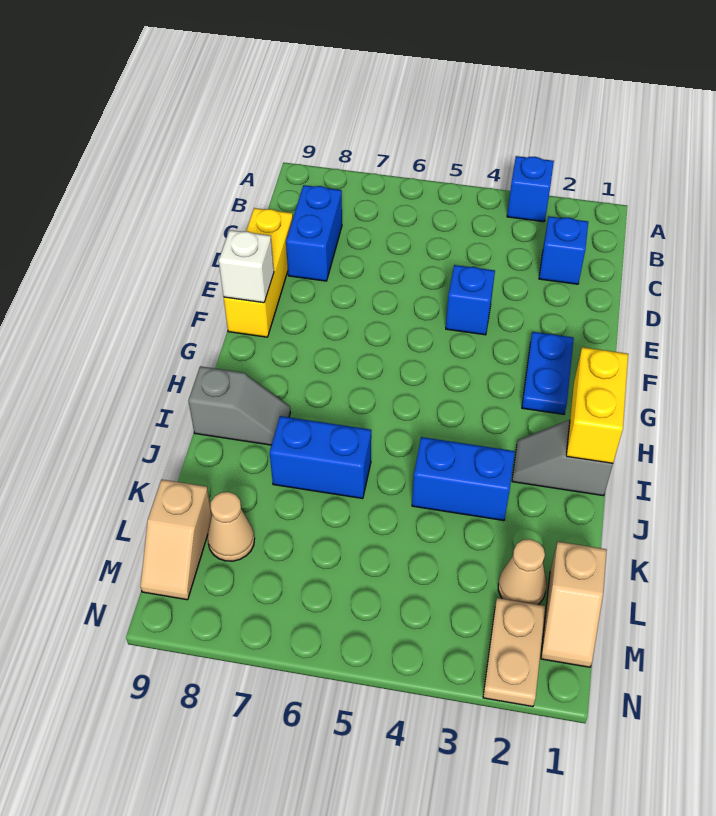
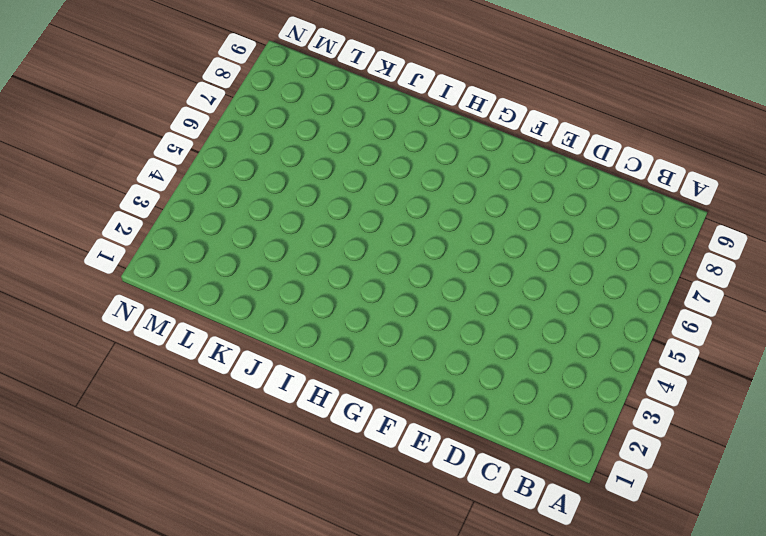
none -> blue brick A3 level 1
none -> blue brick C2 level 1
none -> blue brick C8:D8 level 1

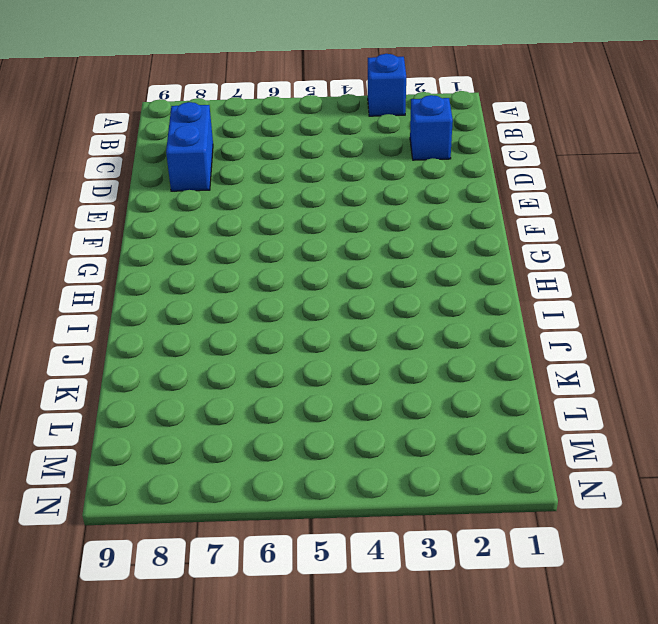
none -> yellow brick D9:F9 level 1
none -> blue brick E4 level 1
none -> blue plate F2:G2 level 1

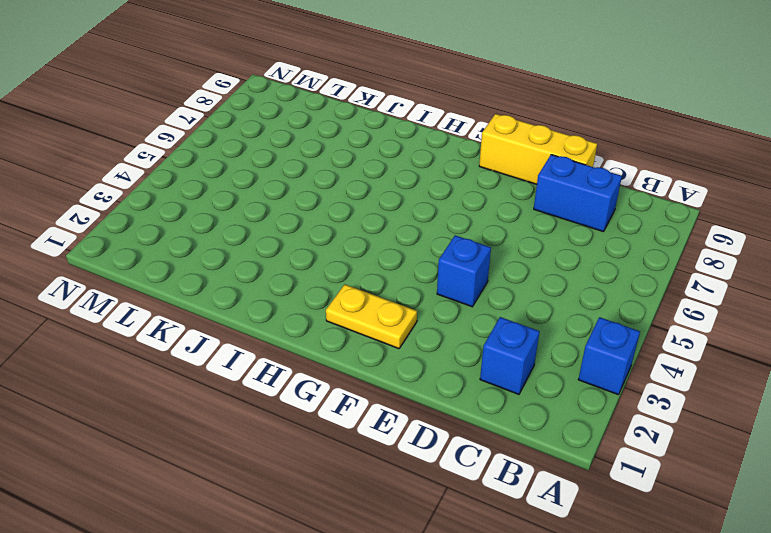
yellow plate F2:G2 level 1 -> blue plate F2:G2 level 1
none -> grey slope I1:I2 level 1 top 1
none -> grey slope I8:I9 level 1 top 9
none -> blue brick J3:J4 level 1

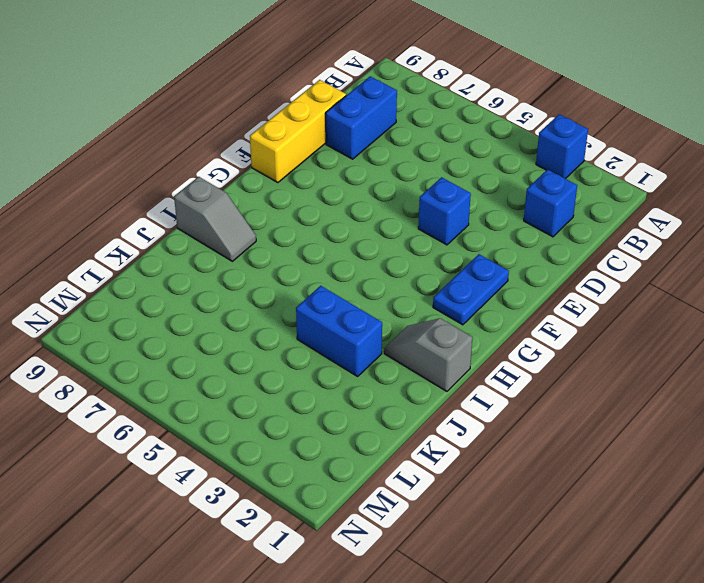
none -> blue brick J6:J7 level 1
none -> tan slope L1:M1 level 1 top L
none -> tan cone L2 level 1

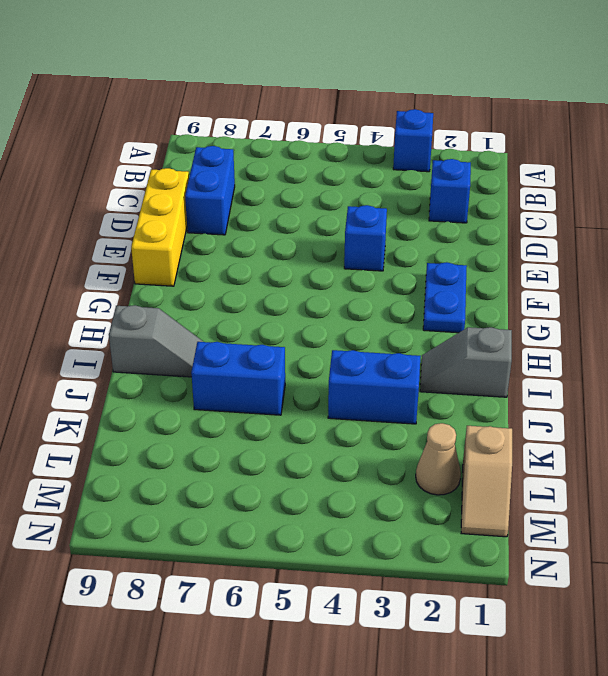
none -> tan cone L8 level 1
none -> tan slope L9:M9 level 1 top L
none -> tan plate M2:N2 level 1

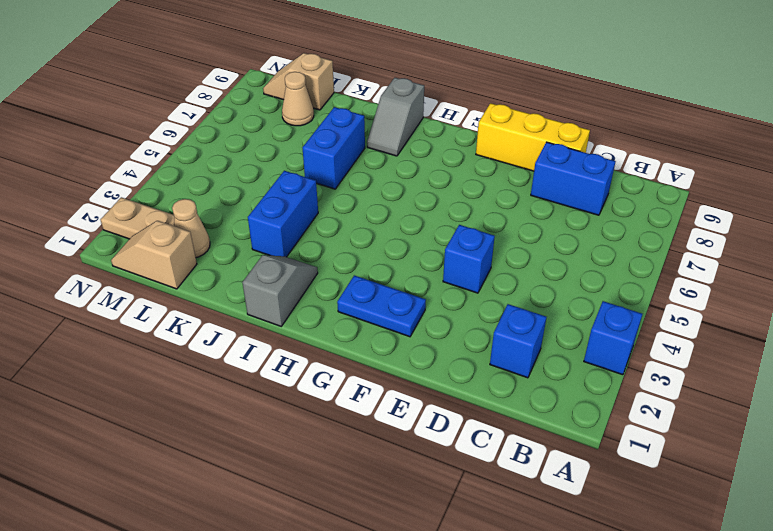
none -> white brick F9 level 2
none -> yellow brick H1:I1 level 2

